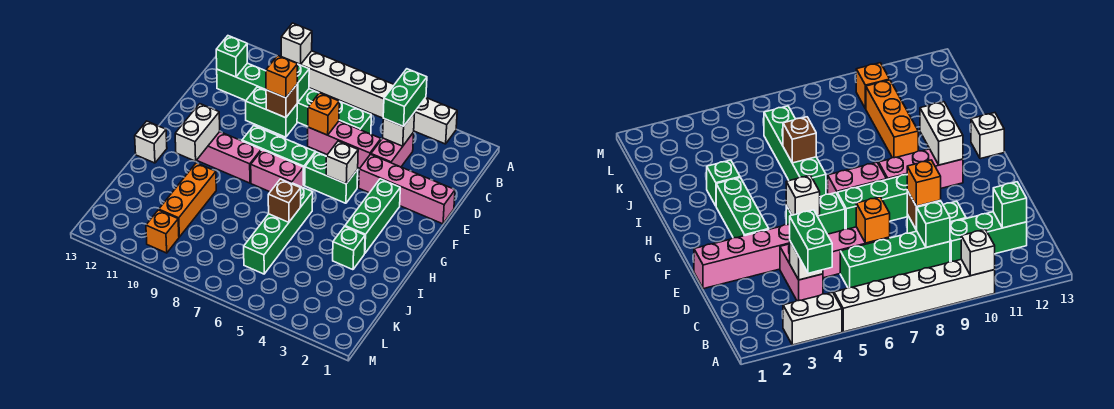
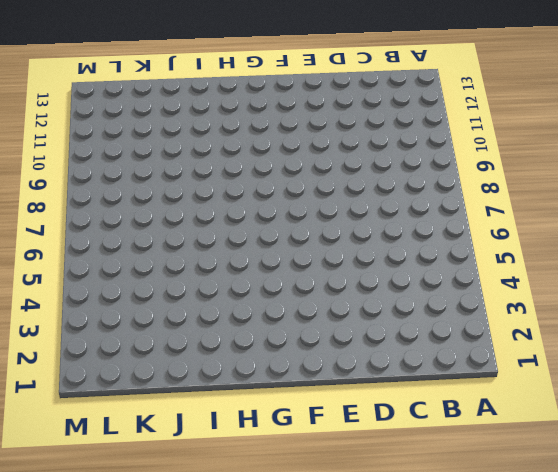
none -> white brick A3:A4 level 1
none -> white brick A5:A10 level 1
none -> pink brick C4:D4 level 1

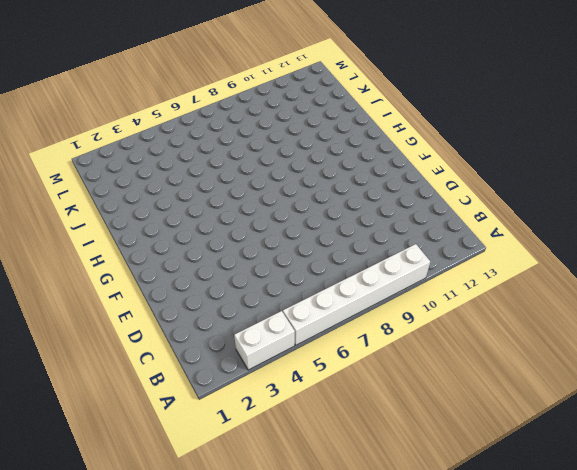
none -> pink brick C4:D4 level 1
none -> green brick C6:C9 level 1
none -> green brick C10:C12 level 1

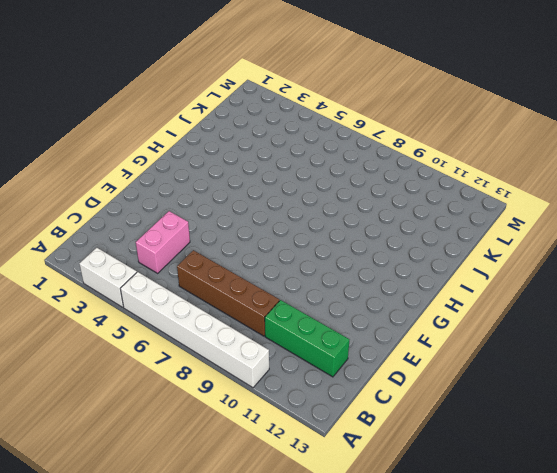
brown brick C6:C9 level 1 -> green brick C6:C9 level 1
none -> pink brick D5:D7 level 1
none -> green brick D9:D10 level 1
none -> pink brick E1:E4 level 1

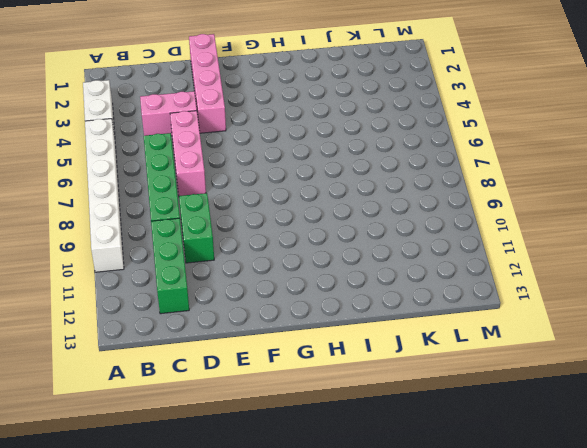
none -> green brick F3:H3 level 1
none -> green brick F5:F6 level 1
none -> green brick F7:F9 level 1

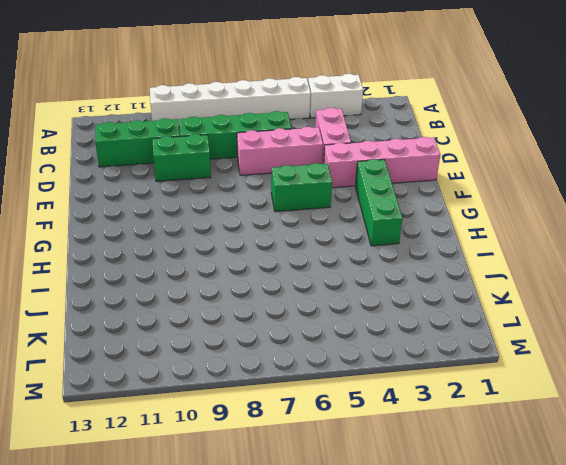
none -> green brick F7:F9 level 1
none -> pink brick G7:G8 level 1
none -> pink brick G9:G11 level 1

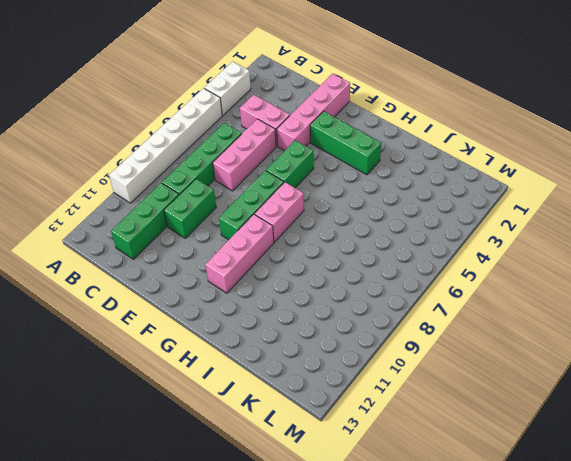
none -> green brick H6:K6 level 1
none -> white brick H13 level 1
none -> green brick I3 level 1

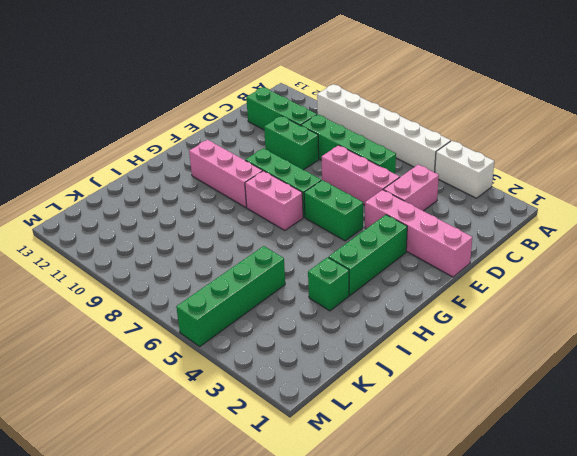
green brick J5:M5 level 1 -> green brick H6:K6 level 1
none -> white brick H13 level 1
none -> orange brick I10:K10 level 1
none -> orange brick L10 level 1

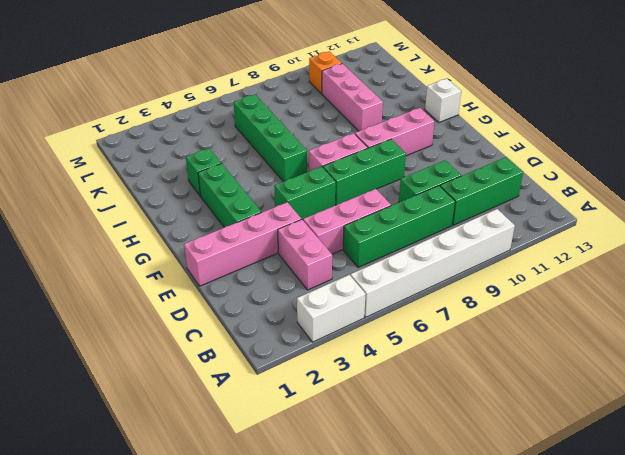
pink brick I10:K10 level 1 -> orange brick I10:K10 level 1
none -> white brick A10 level 2
none -> white brick C4 level 2
none -> green brick C9 level 2

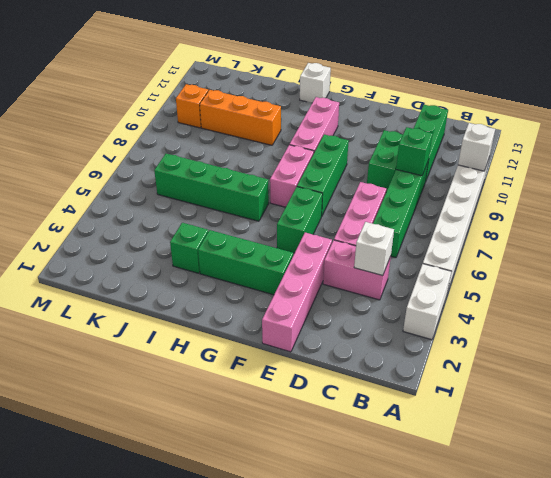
none -> green brick C12 level 2
none -> orange brick D7 level 2
none -> brown brick D9 level 2

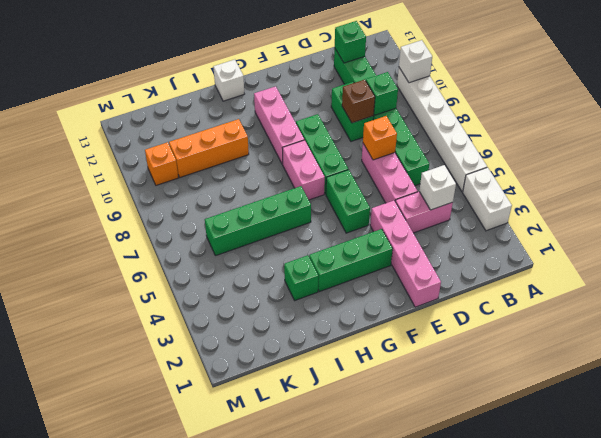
none -> white brick F5 level 2
none -> white brick G11:H11 level 2
none -> brown brick I6 level 2

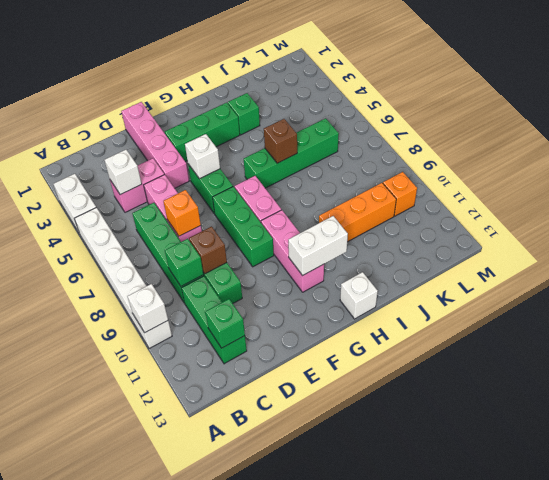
none -> green brick B4:C4 level 3
none -> orange brick D9 level 3

